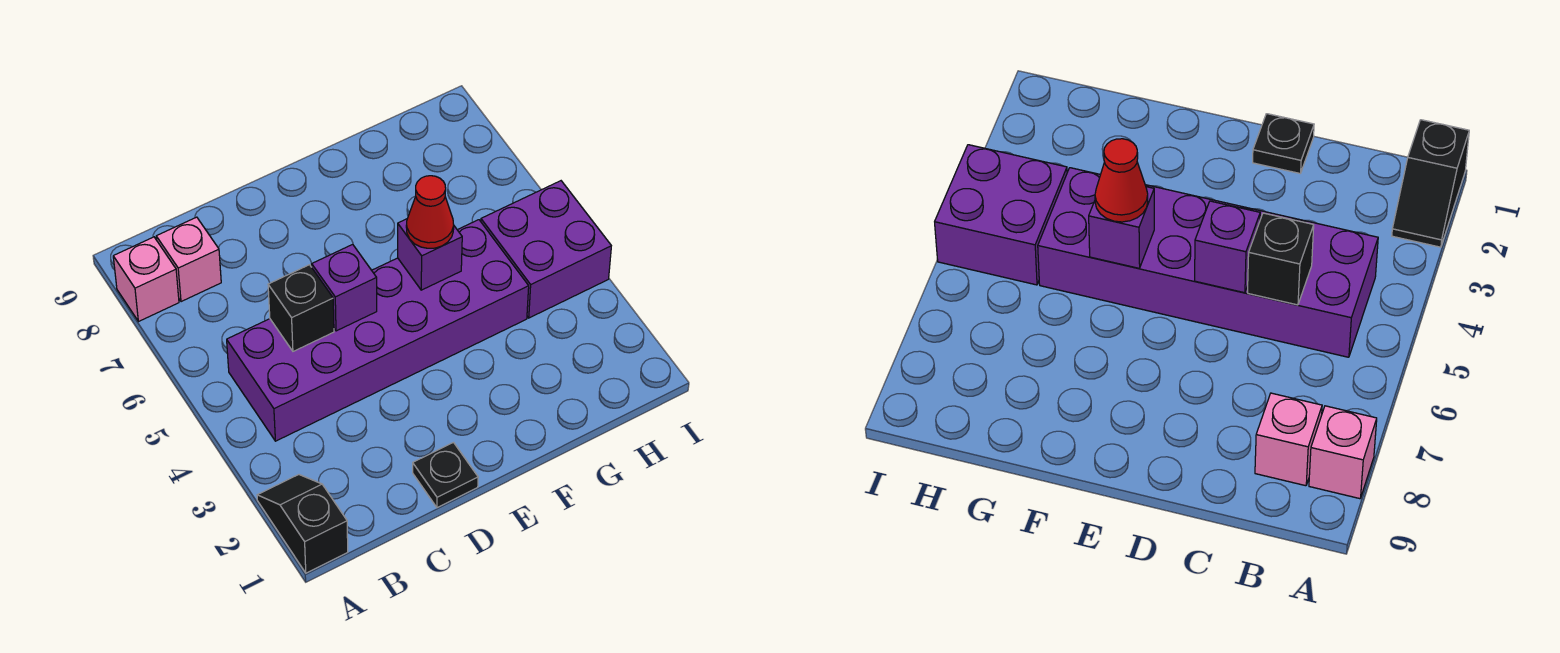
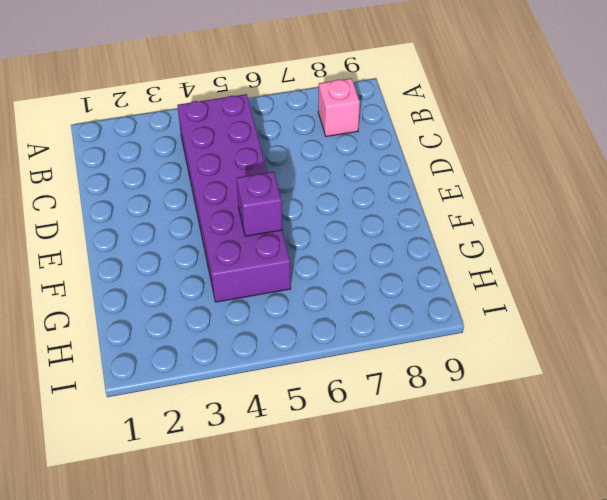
none -> black slope A1:A2 level 1 top 1
none -> pink brick A8 level 1

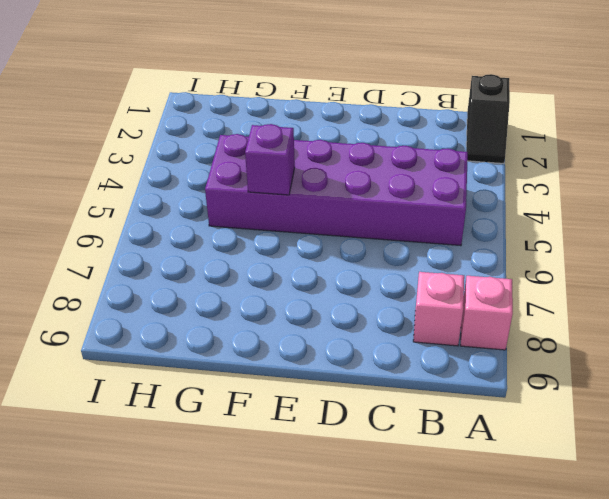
none -> black plate D1 level 1
none -> purple brick H4:I5 level 1

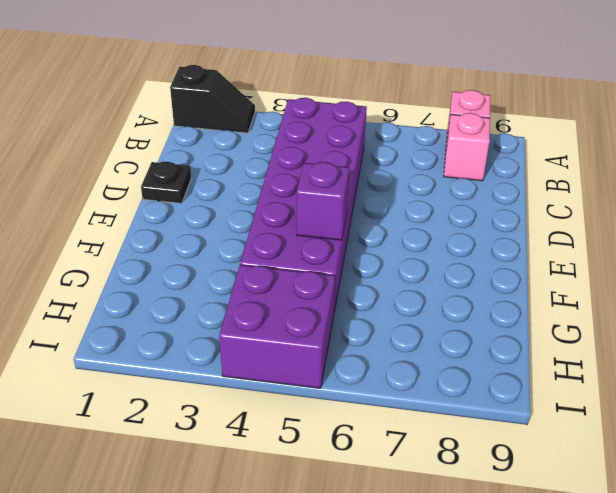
none -> black brick C5 level 2
none -> purple brick D5 level 2

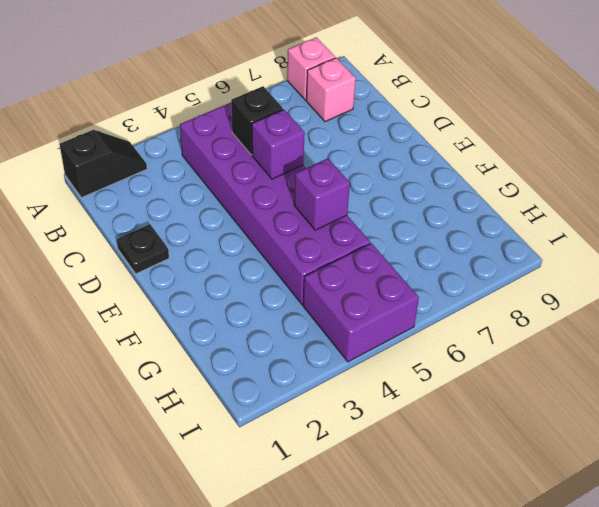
none -> red cone F5 level 3

